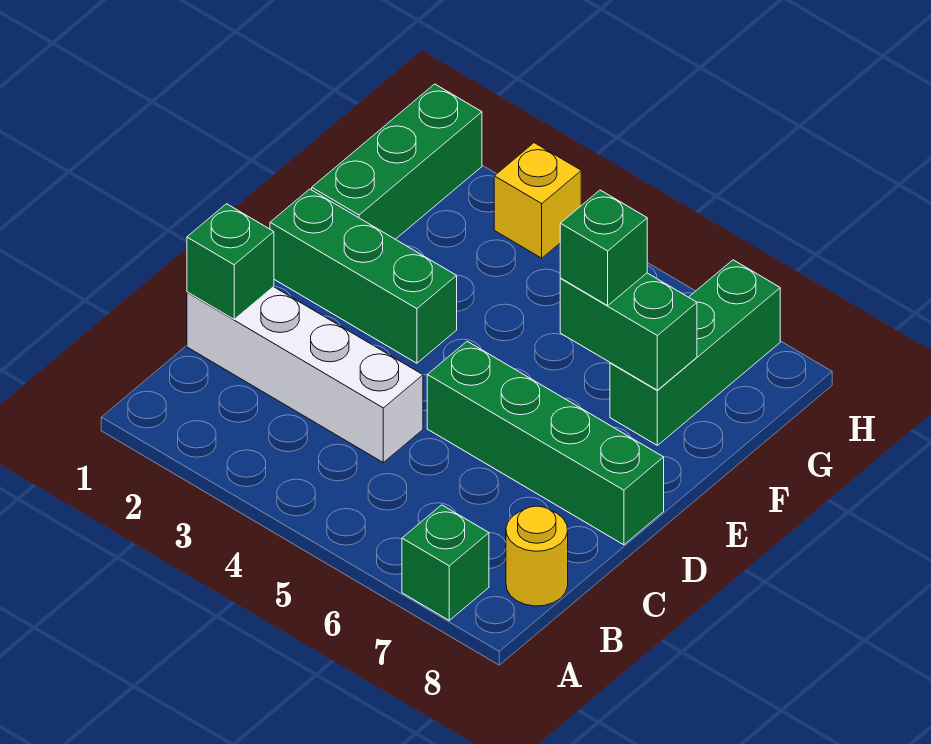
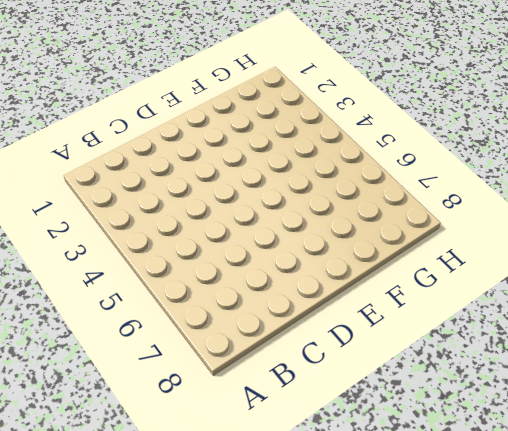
none -> green brick A7 level 1
none -> yellow round brick B8 level 1

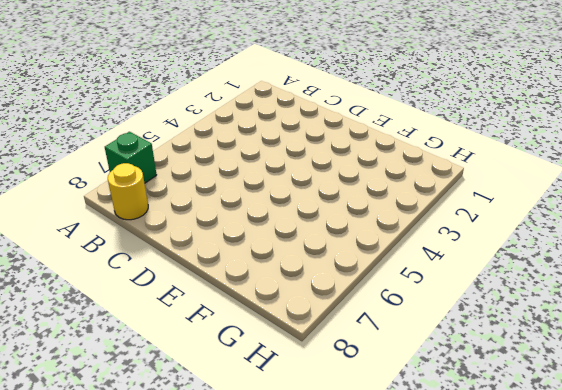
none -> white brick C1:C4 level 1
none -> green brick D5:D8 level 1

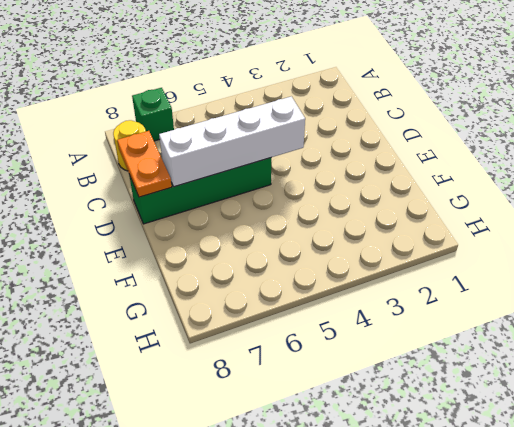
orange plate C8:D8 level 2 -> none
white brick D4:D7 level 2 -> white brick C1:C4 level 1
none -> green brick E1:E3 level 1
none -> green brick F1:H1 level 1

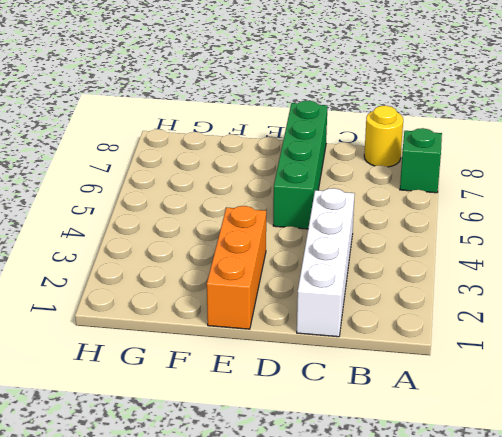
orange brick E1:E3 level 1 -> green brick E1:E3 level 1
none -> green brick F1:H1 level 1
none -> green brick F7:H7 level 1

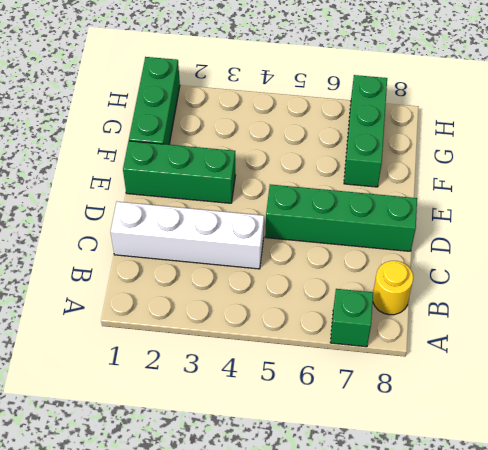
none -> yellow brick H3 level 1
none -> green brick C1 level 2

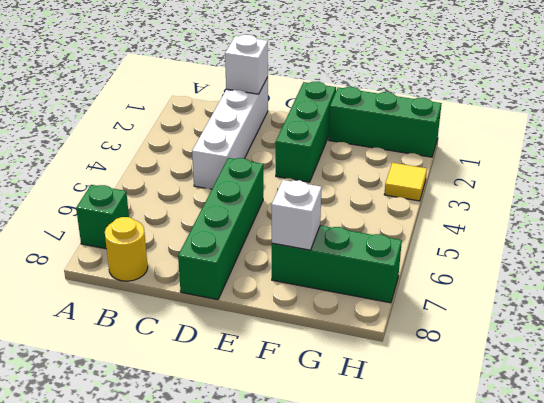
white brick C1 level 2 -> green brick C1 level 2
white brick F7 level 2 -> green brick F6:F7 level 2
yellow tile H3 level 1 -> yellow brick H3 level 1
none -> green brick F6 level 3

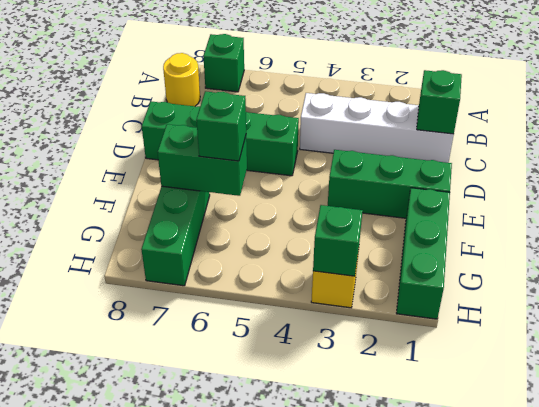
green brick H3 level 2 -> none

